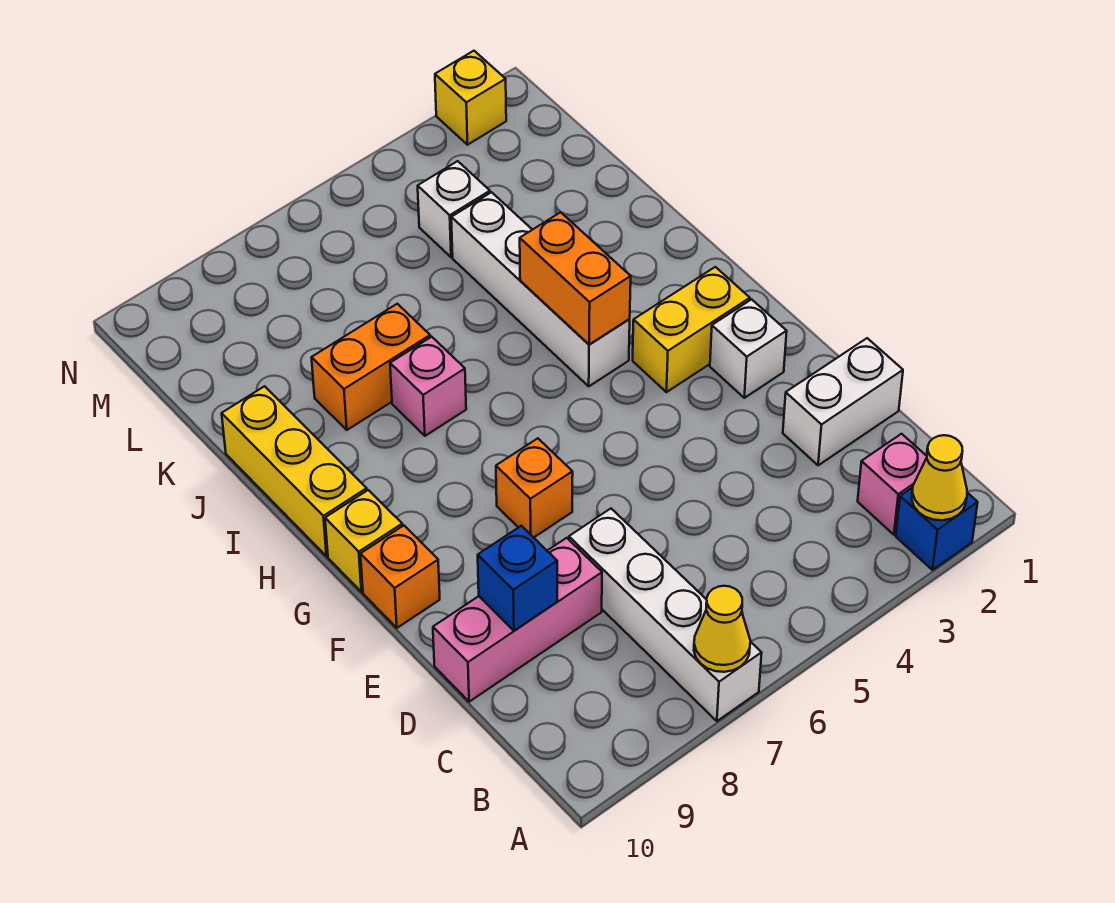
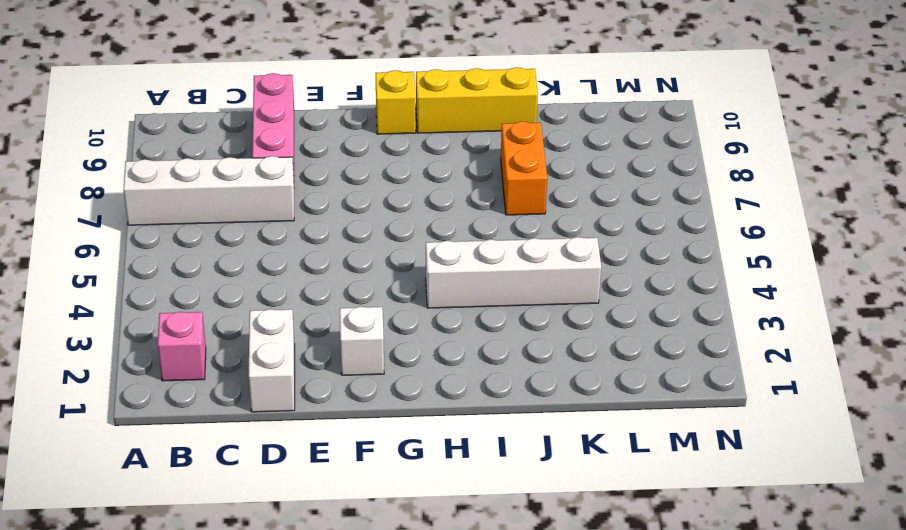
none -> blue brick A2 level 1
none -> orange brick F7 level 1
none -> orange brick F10 level 1

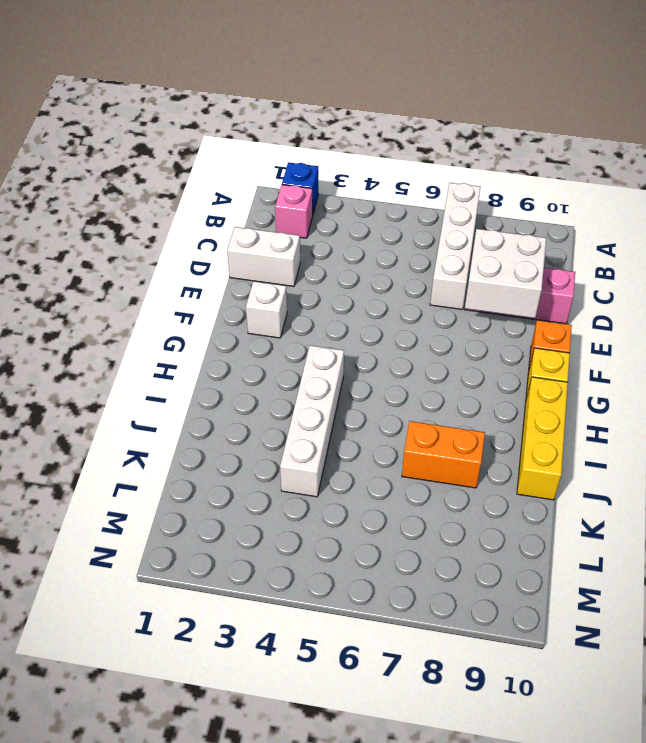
white brick D8:E9 level 2 -> blue brick D9 level 2
none -> orange brick F7 level 1
none -> yellow brick G2:G3 level 1
none -> pink brick I7 level 1

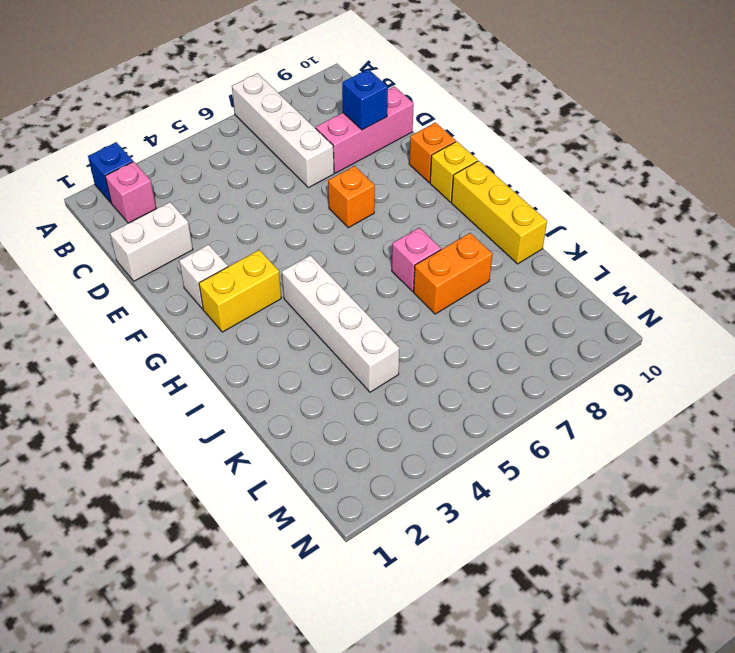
none -> white brick L4 level 1
none -> yellow brick N2 level 1
none -> yellow cone A2 level 2

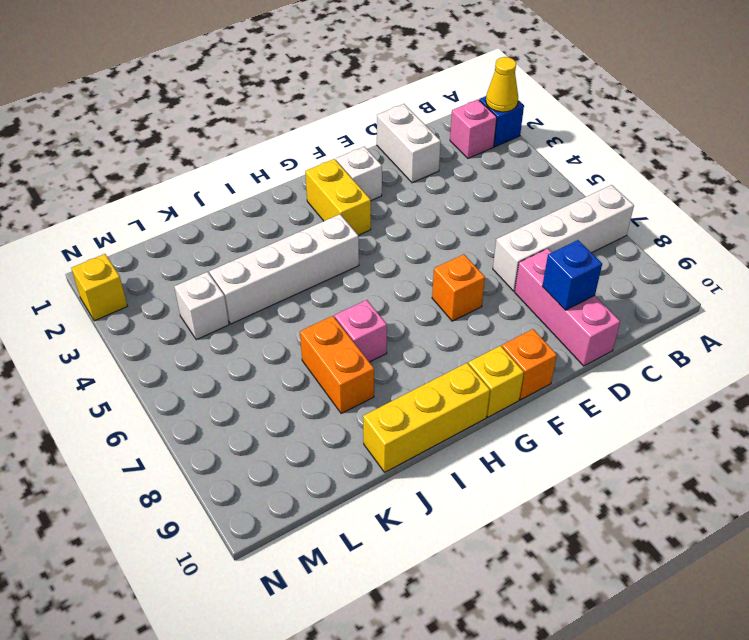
none -> yellow cone A7 level 2
none -> orange brick H4:I4 level 2

